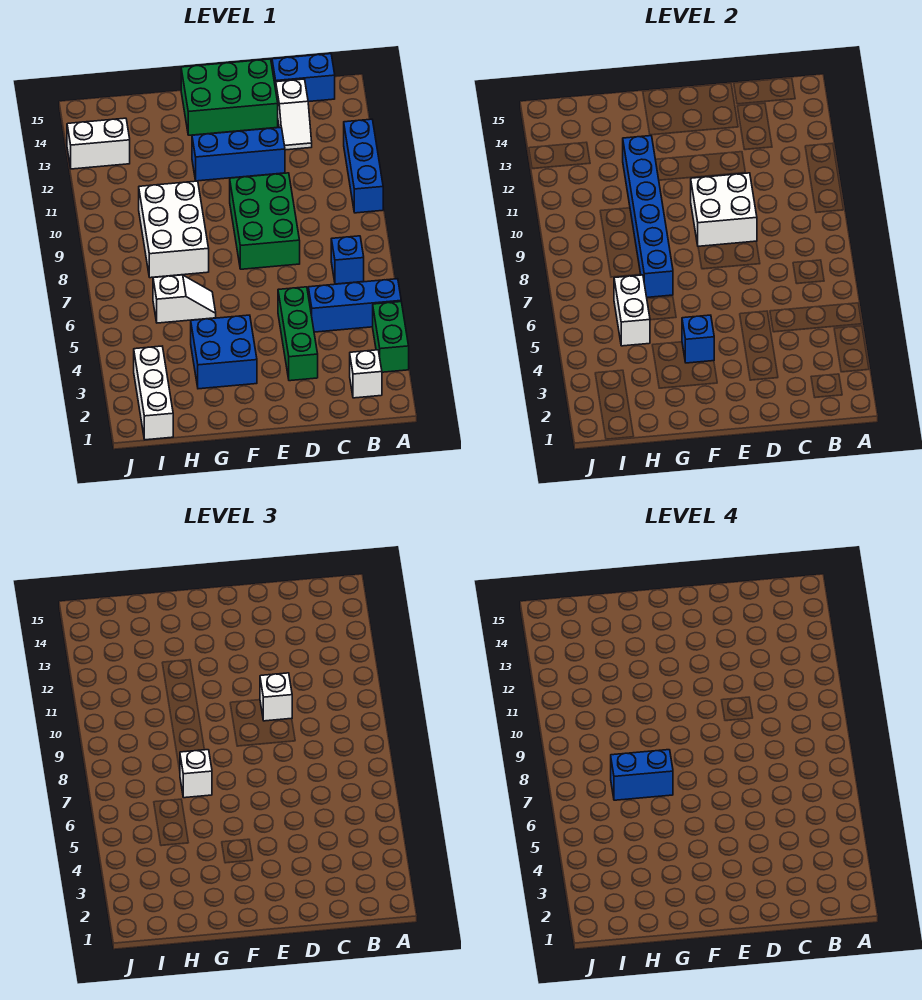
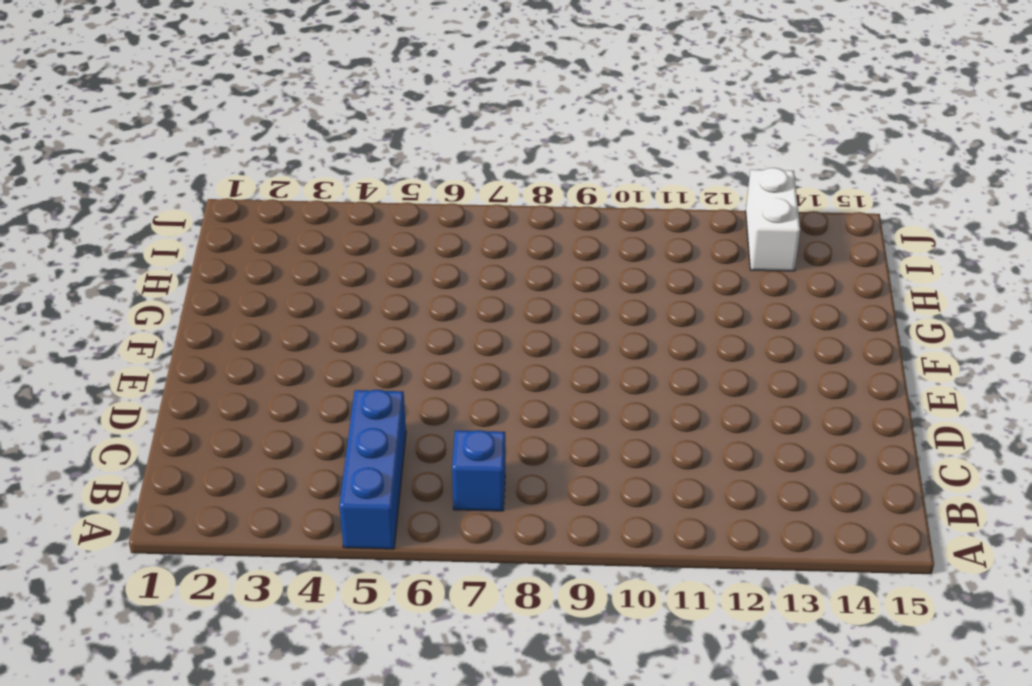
none -> green brick A3:A4 level 1
none -> blue brick A10:A12 level 1
none -> white brick B2 level 1

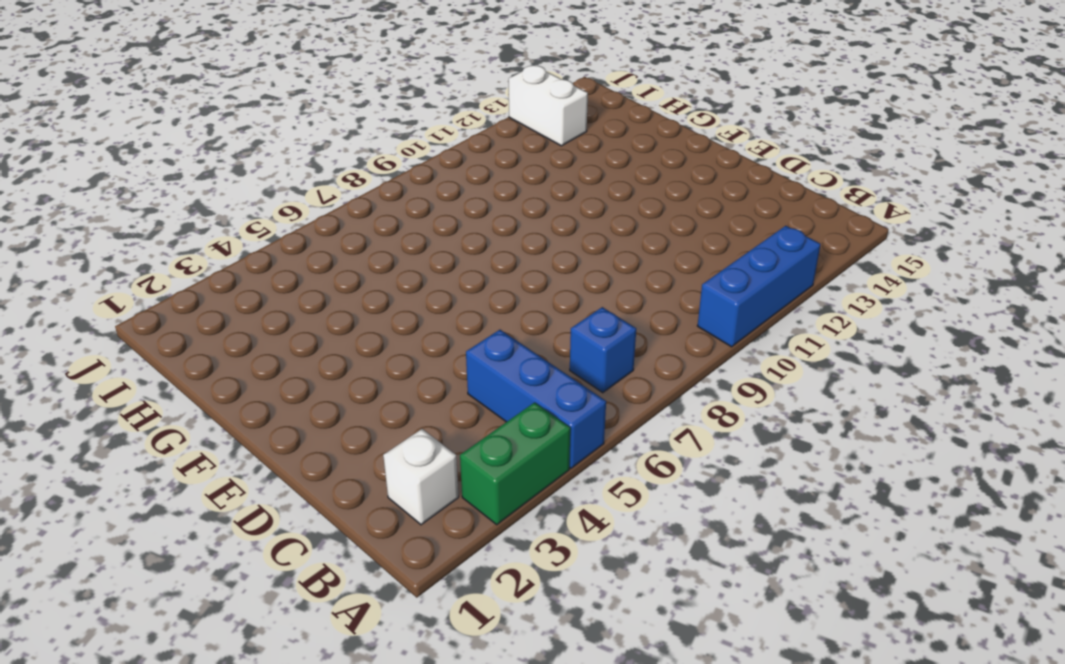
none -> blue brick B15:C15 level 1
none -> white slope C13:C14 level 1 top 14
none -> green brick D3:D5 level 1

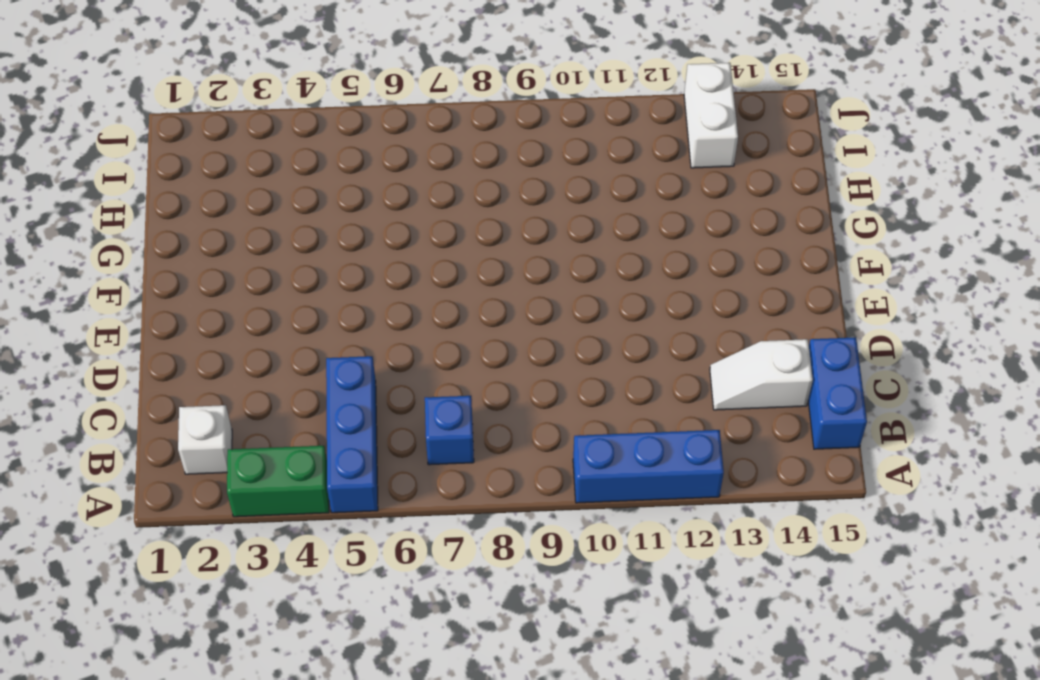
none -> green brick D3:D5 level 1
none -> green brick D8:E10 level 1
none -> blue brick D12:F12 level 1

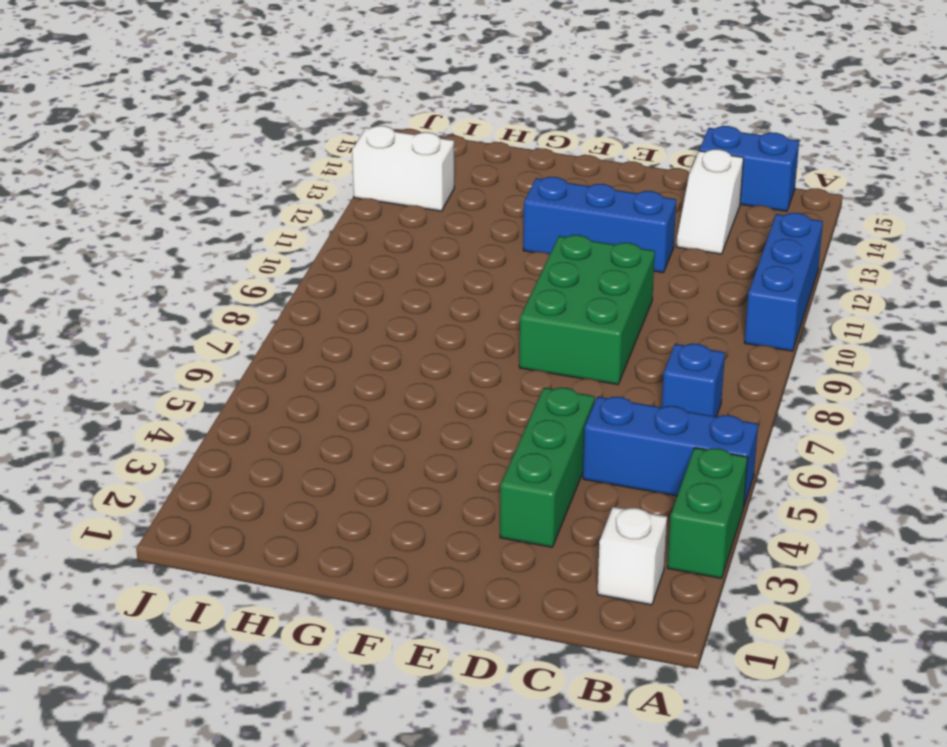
none -> green brick D14:F15 level 1
none -> blue brick F3:G4 level 1
none -> white slope G6:H6 level 1 top H

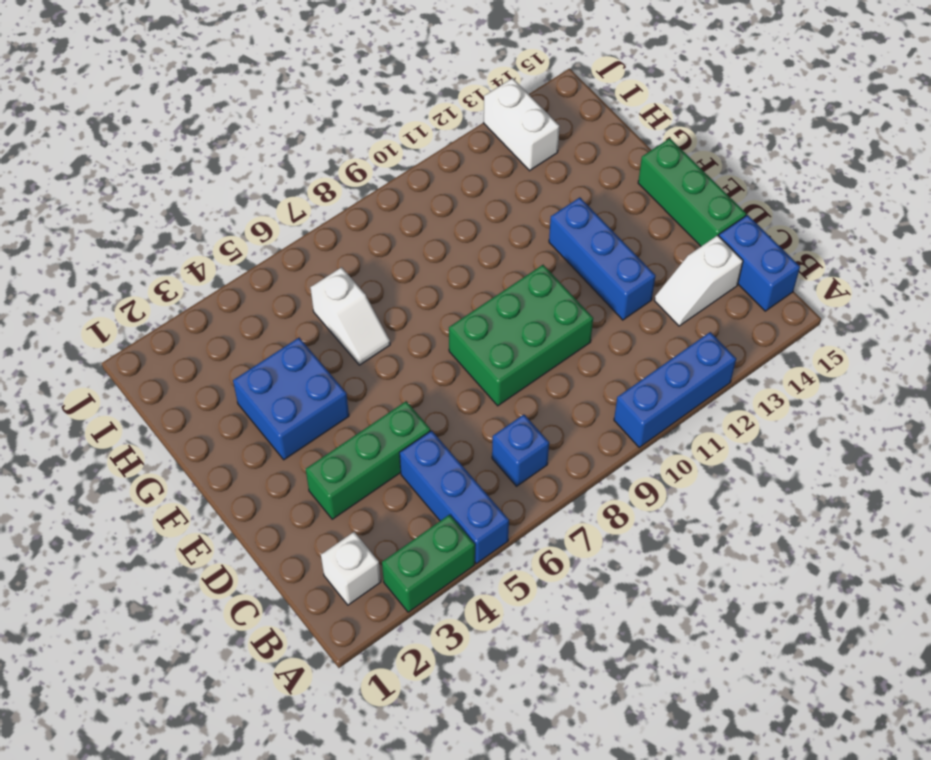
green brick D15:F15 level 1 -> green brick D14:F15 level 1
none -> white brick G8:H10 level 1
none -> white brick I1:I3 level 1
none -> white brick D9:E10 level 2

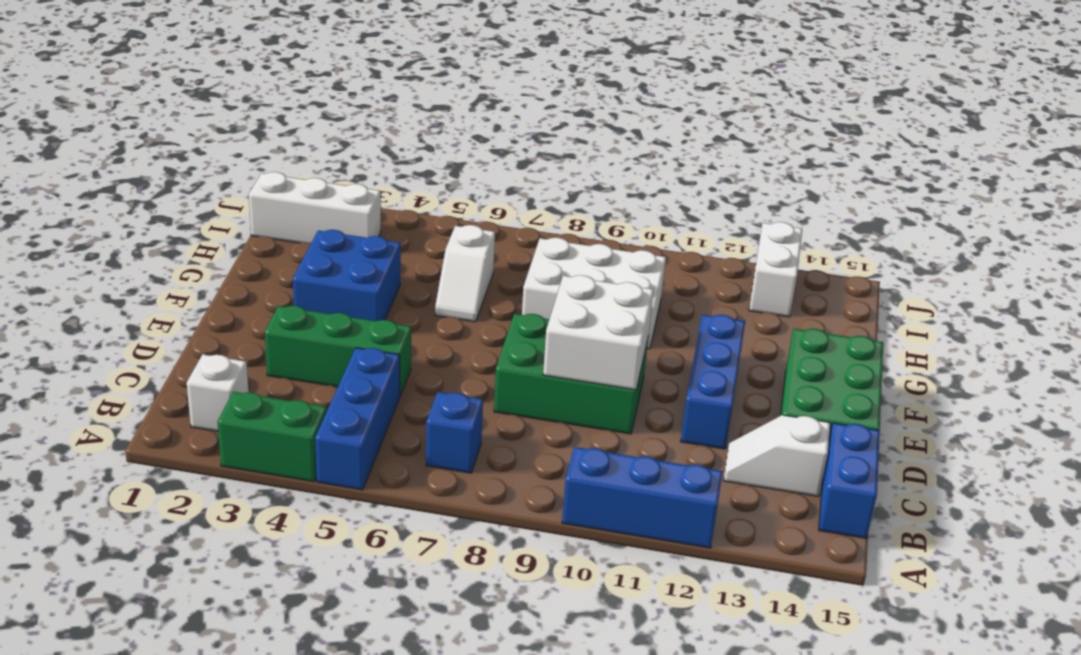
none -> blue brick F4 level 2
none -> blue brick G7:G12 level 2
none -> white brick H5:H6 level 2

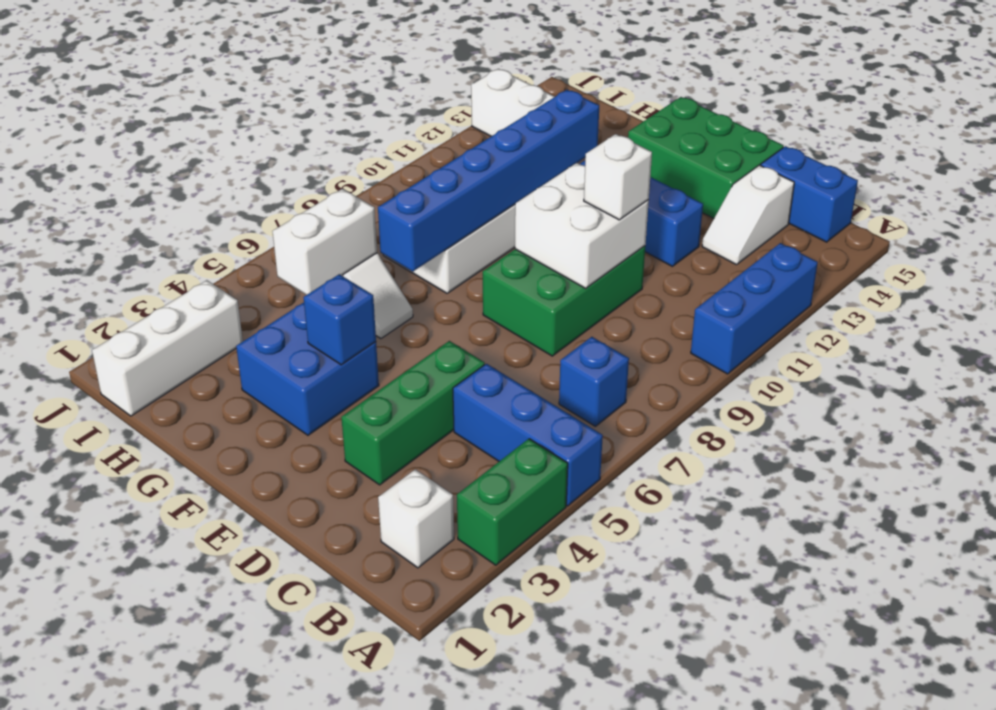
none -> white brick G7 level 3
none -> blue brick G7:H7 level 4

